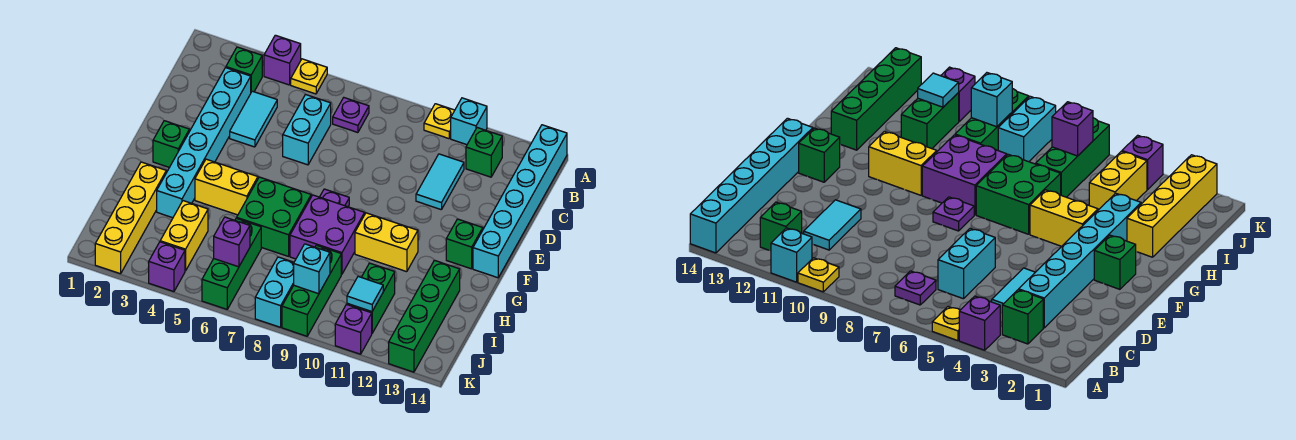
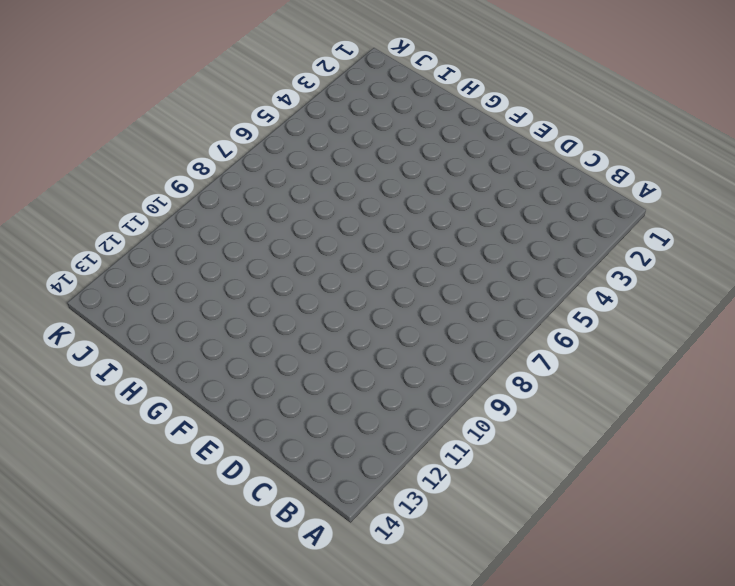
none -> purple brick A4 level 1
none -> yellow plate A5 level 1
none -> yellow plate A10 level 1
none -> cyan brick A11 level 1

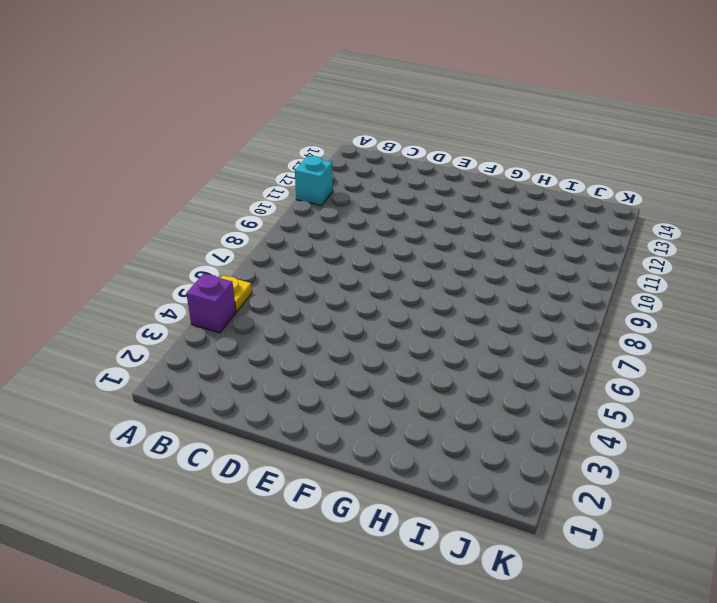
none -> yellow plate A10 level 1
none -> cyan brick A14:F14 level 1
none -> green brick B3 level 1
none -> purple plate B7 level 1

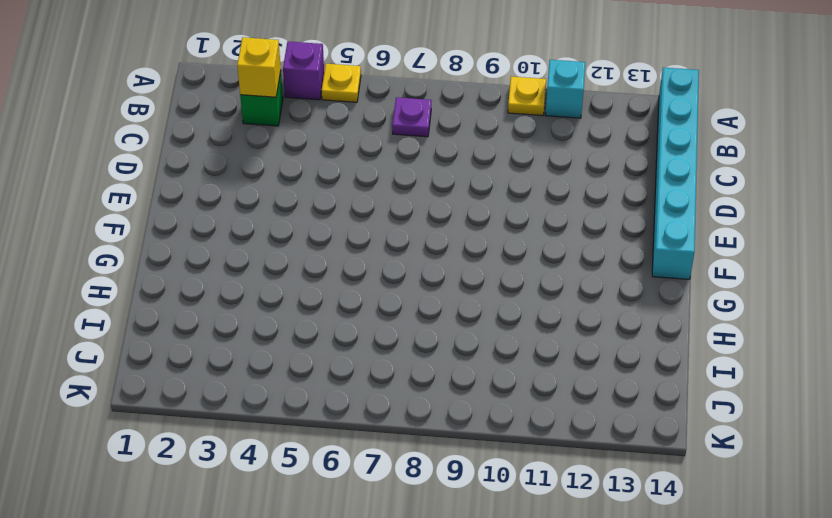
yellow brick B3 level 2 -> none
none -> green brick B12 level 1
none -> cyan brick C3:H3 level 1
none -> cyan tile C4:D4 level 1
none -> cyan brick C6:D6 level 1

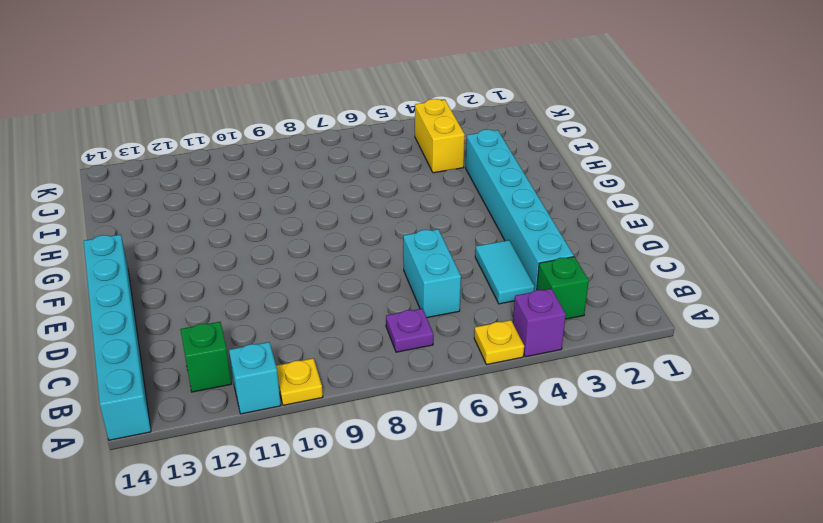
none -> cyan tile C11:D11 level 1
none -> green brick F2 level 1
none -> purple plate F8 level 1
none -> green brick F13 level 1

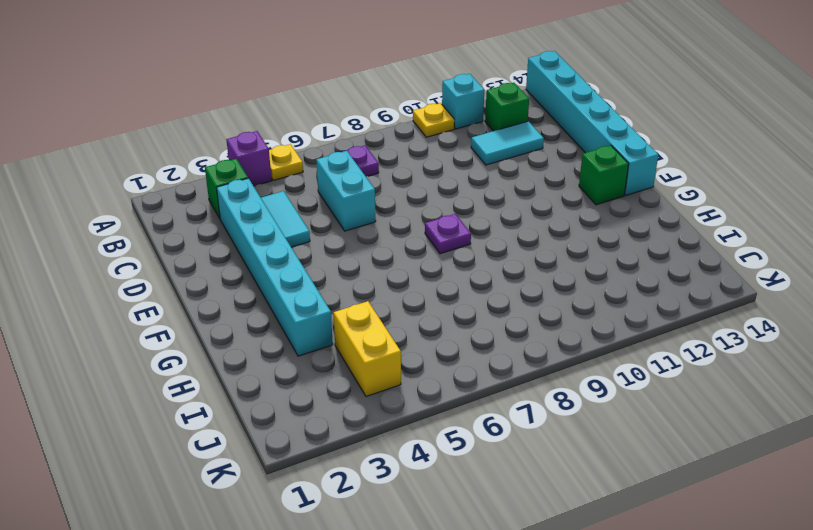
cyan tile C11:C12 level 1 -> cyan tile C11:D11 level 1
none -> green brick F2 level 1
none -> yellow brick G4:G5 level 1
none -> green brick G6:H7 level 1
none -> purple brick G8:H9 level 1

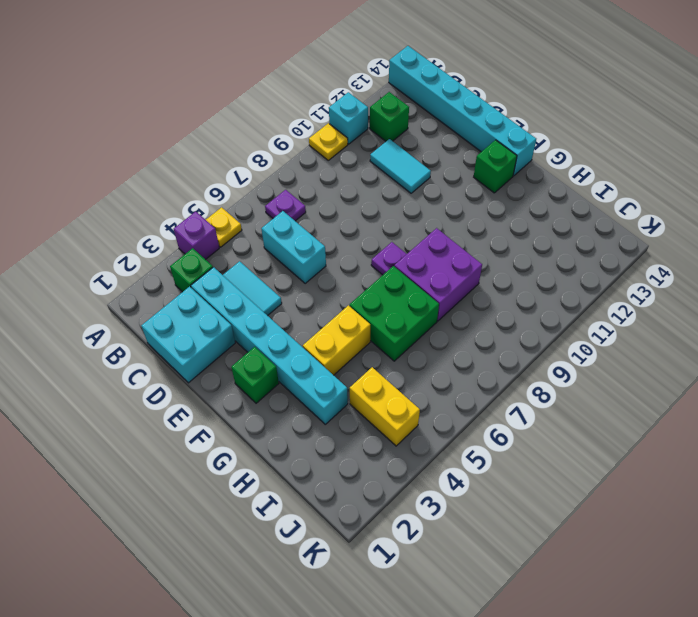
cyan brick C1:D2 level 1 -> none
none -> yellow brick G10:G11 level 1
none -> yellow brick H2:K2 level 1
none -> green brick H13:K13 level 1
none -> green brick I6:K6 level 1

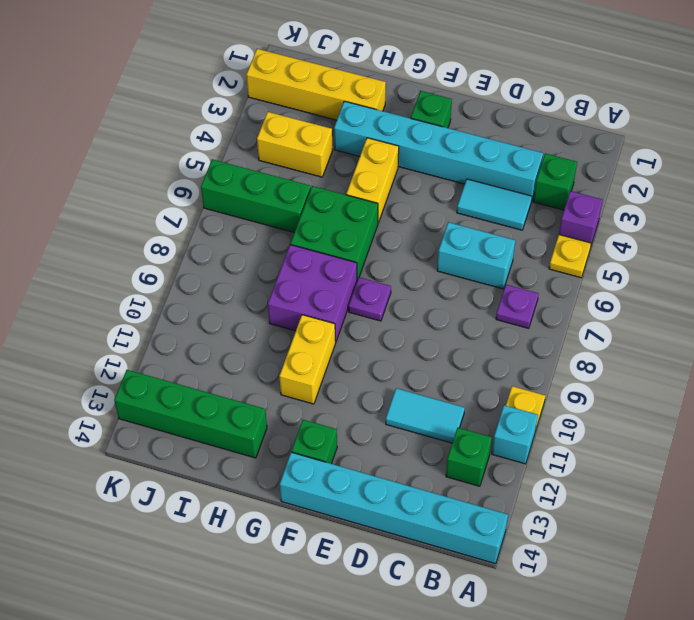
none -> green brick I9:K9 level 1
none -> green brick I11:J11 level 1
none -> cyan brick J8:K8 level 1
none -> purple brick K4 level 1

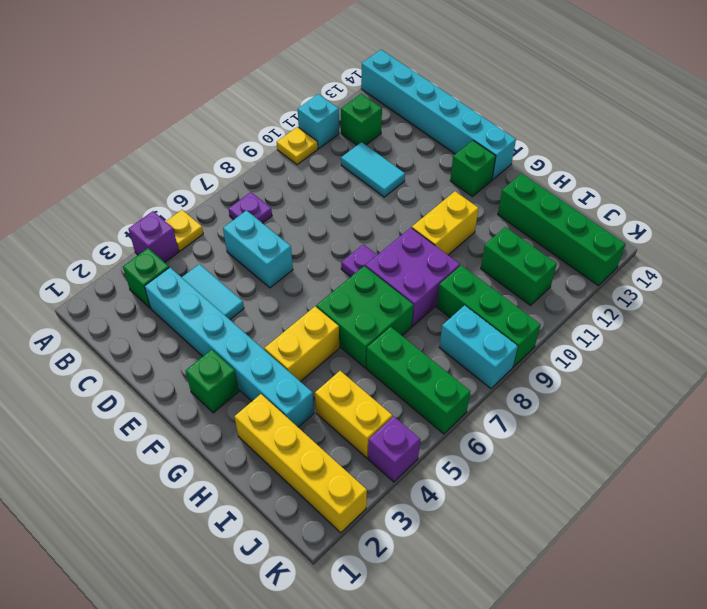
none -> purple brick K11 level 1
none -> purple brick J6 level 2
none -> cyan brick J9 level 2
none -> cyan tile J11 level 2

